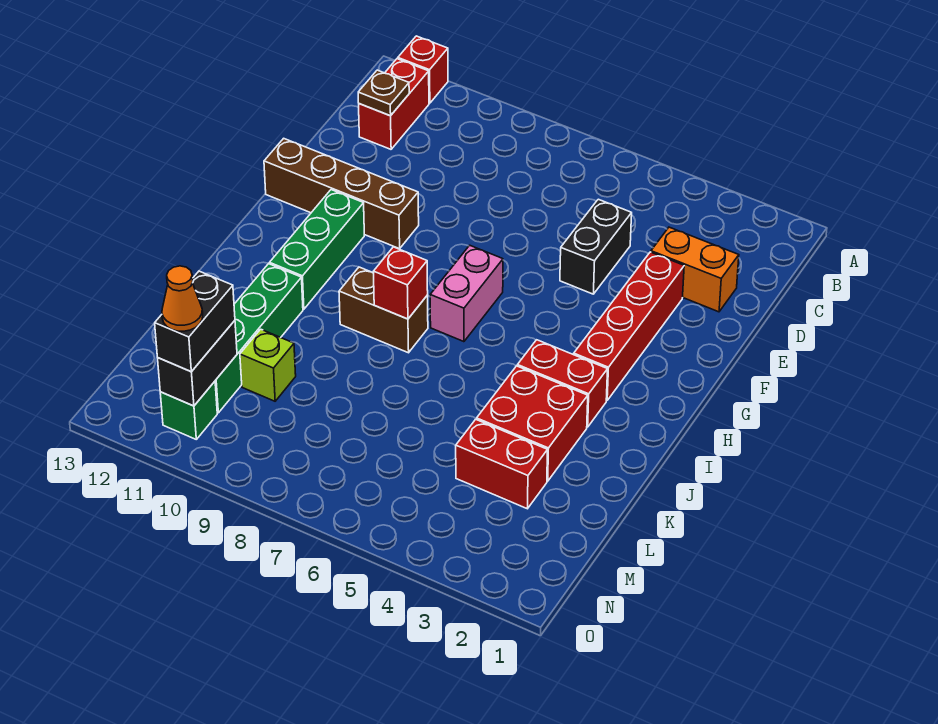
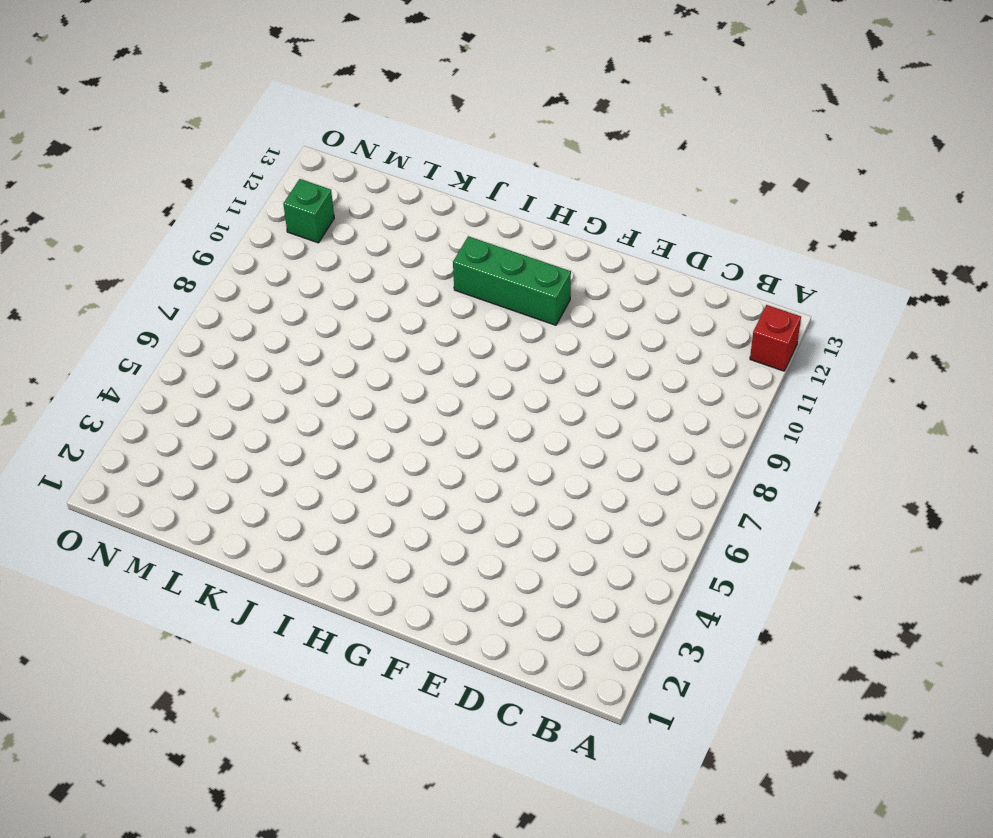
none -> red brick B12:C12 level 1
none -> orange brick D2:D3 level 1
none -> black brick D5:E5 level 1

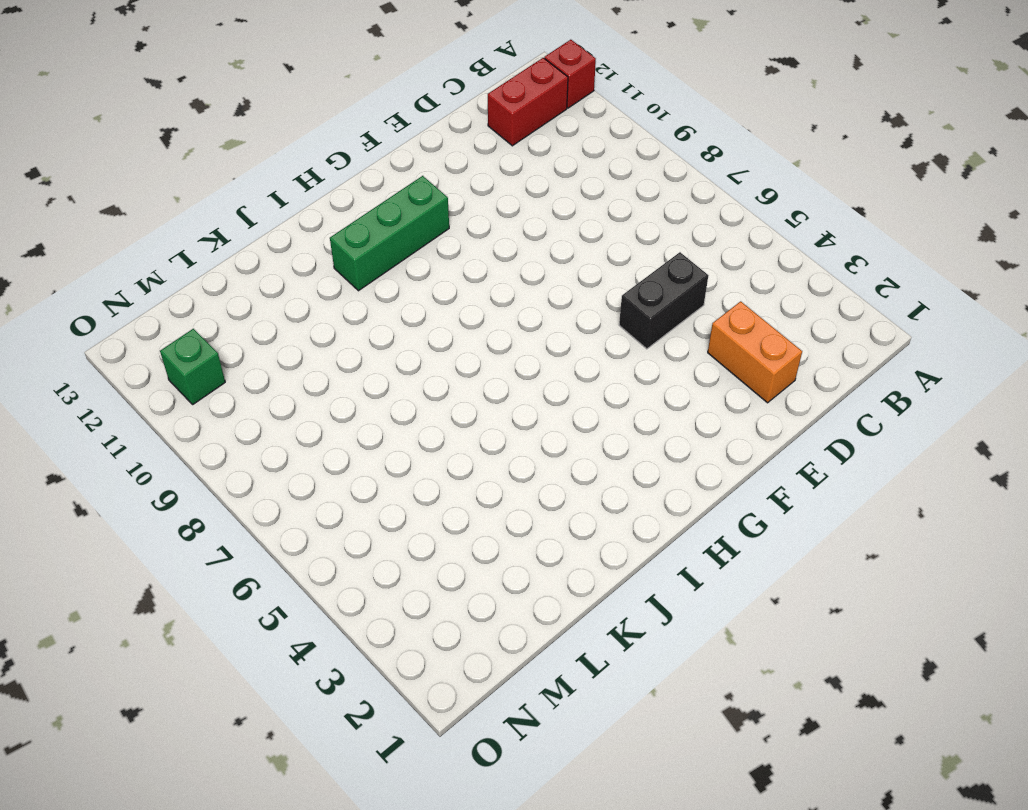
none -> red brick E3:H3 level 1
none -> brown brick F10:F13 level 1
none -> pink brick G7:H7 level 1

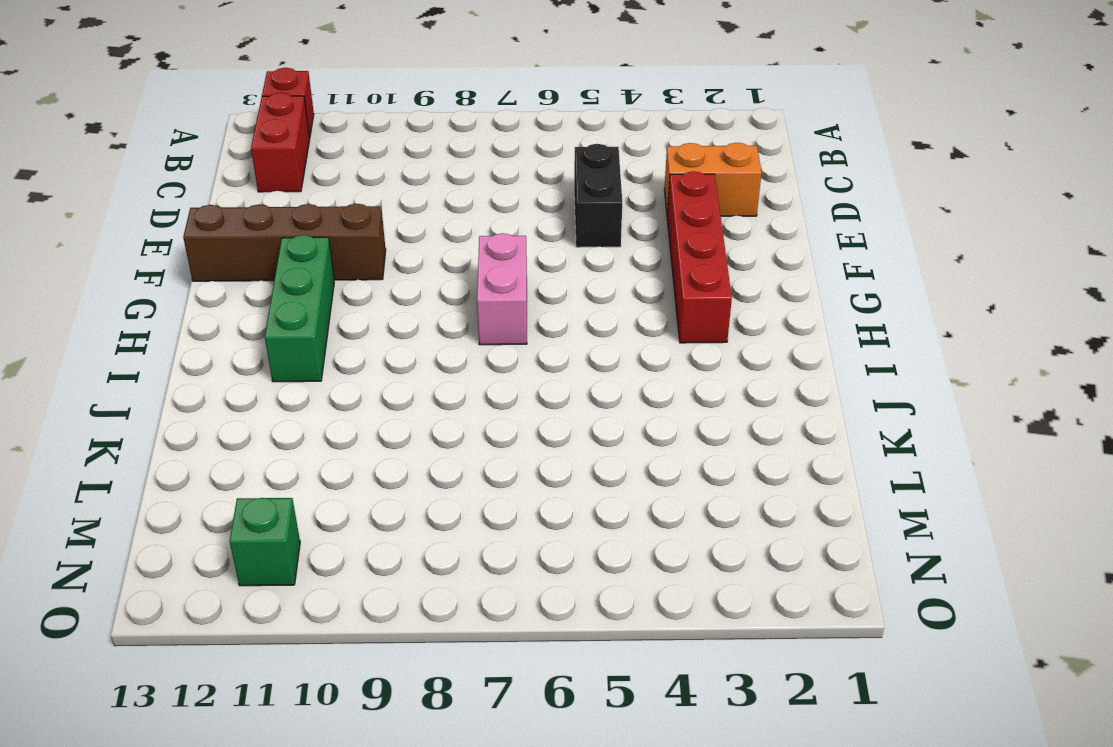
none -> red brick I3:I4 level 1
none -> brown brick I8:I9 level 1
none -> red brick J3:K4 level 1

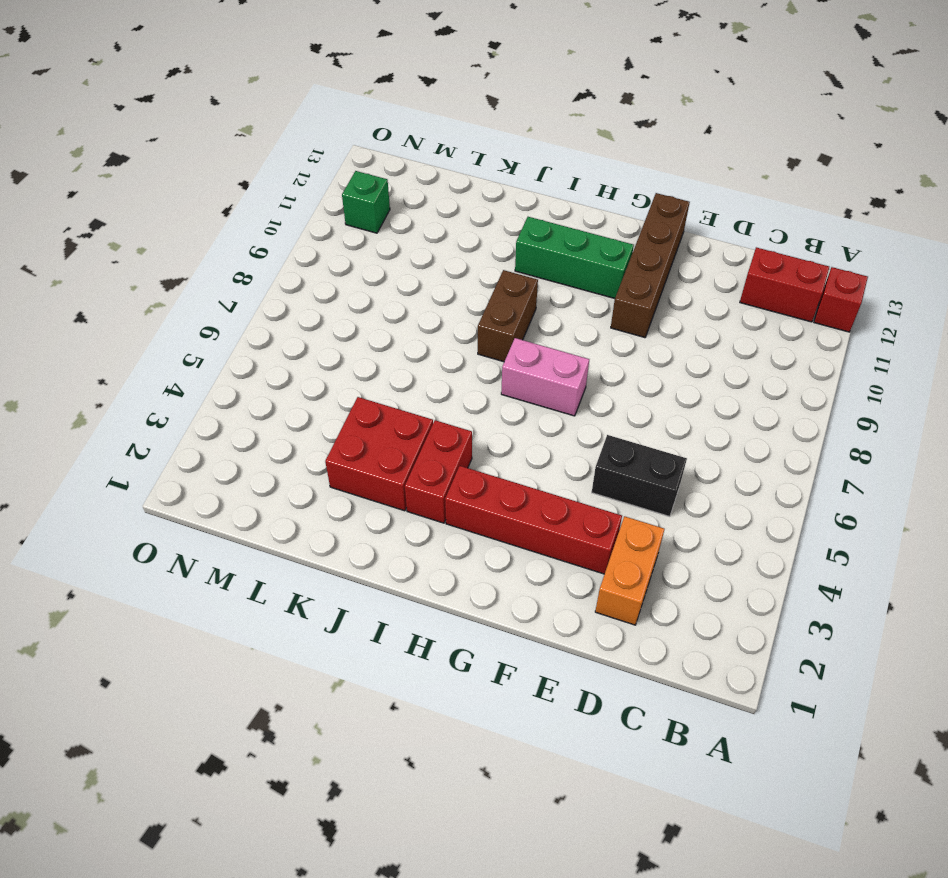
none -> green brick J11:M11 level 1
none -> red brick L3:L4 level 1
none -> lime brick L10 level 1

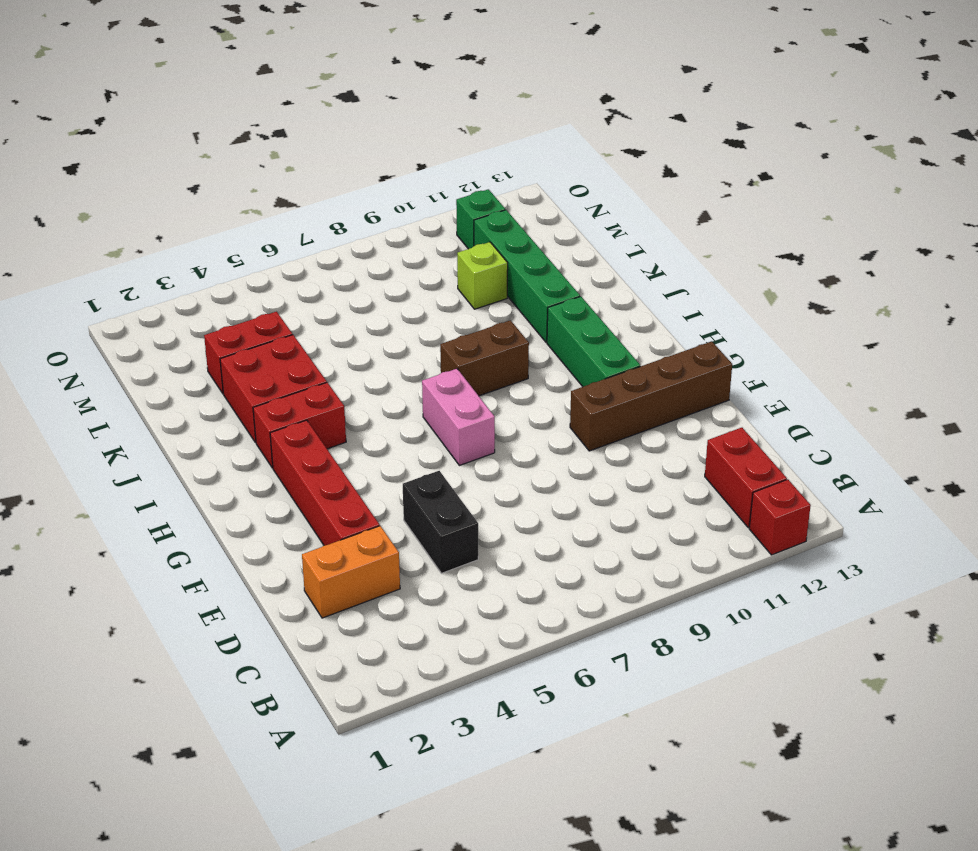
none -> brown plate C12 level 2
none -> red brick I8 level 2
none -> black brick M11:N11 level 2

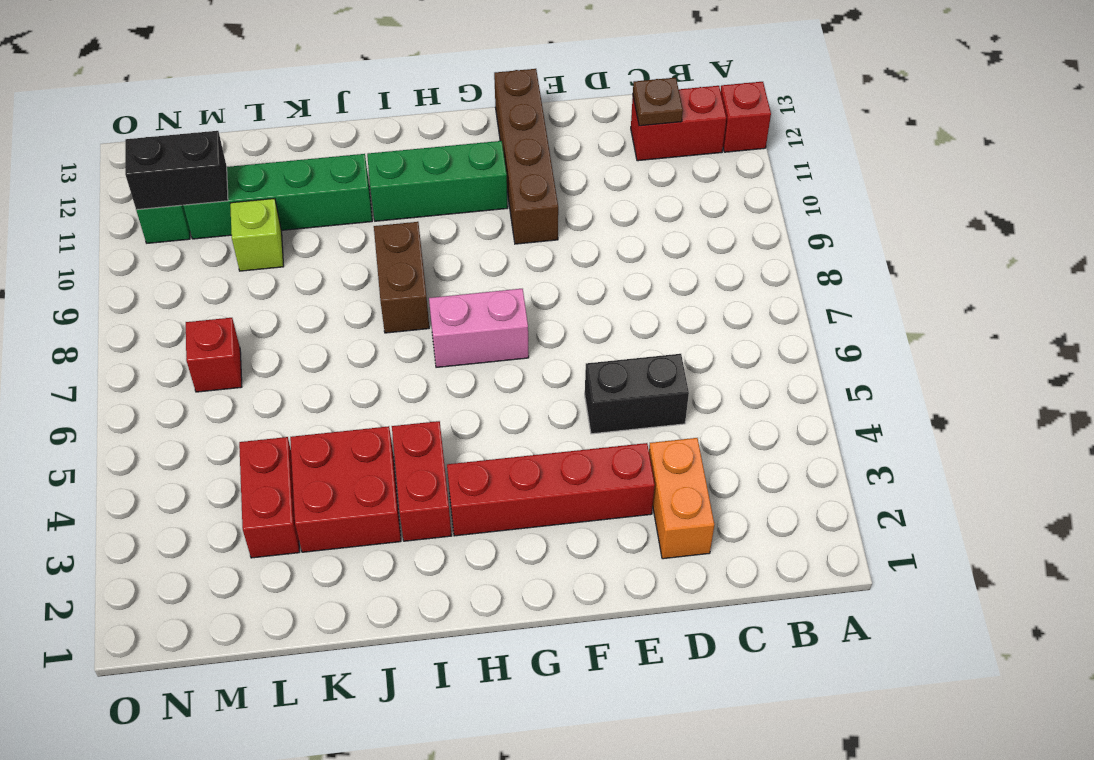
red brick M7 level 1 -> red brick I8 level 2
none -> black brick M11:N11 level 3
none -> orange cone N11 level 4

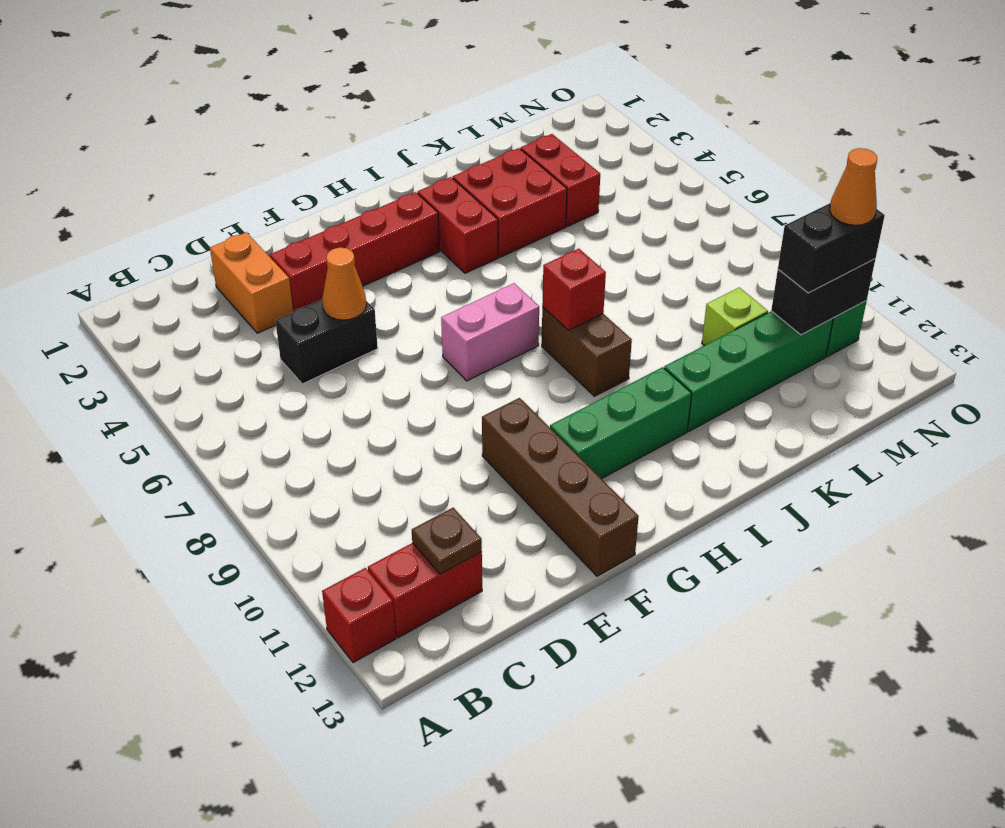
orange cone E5 level 2 -> none

